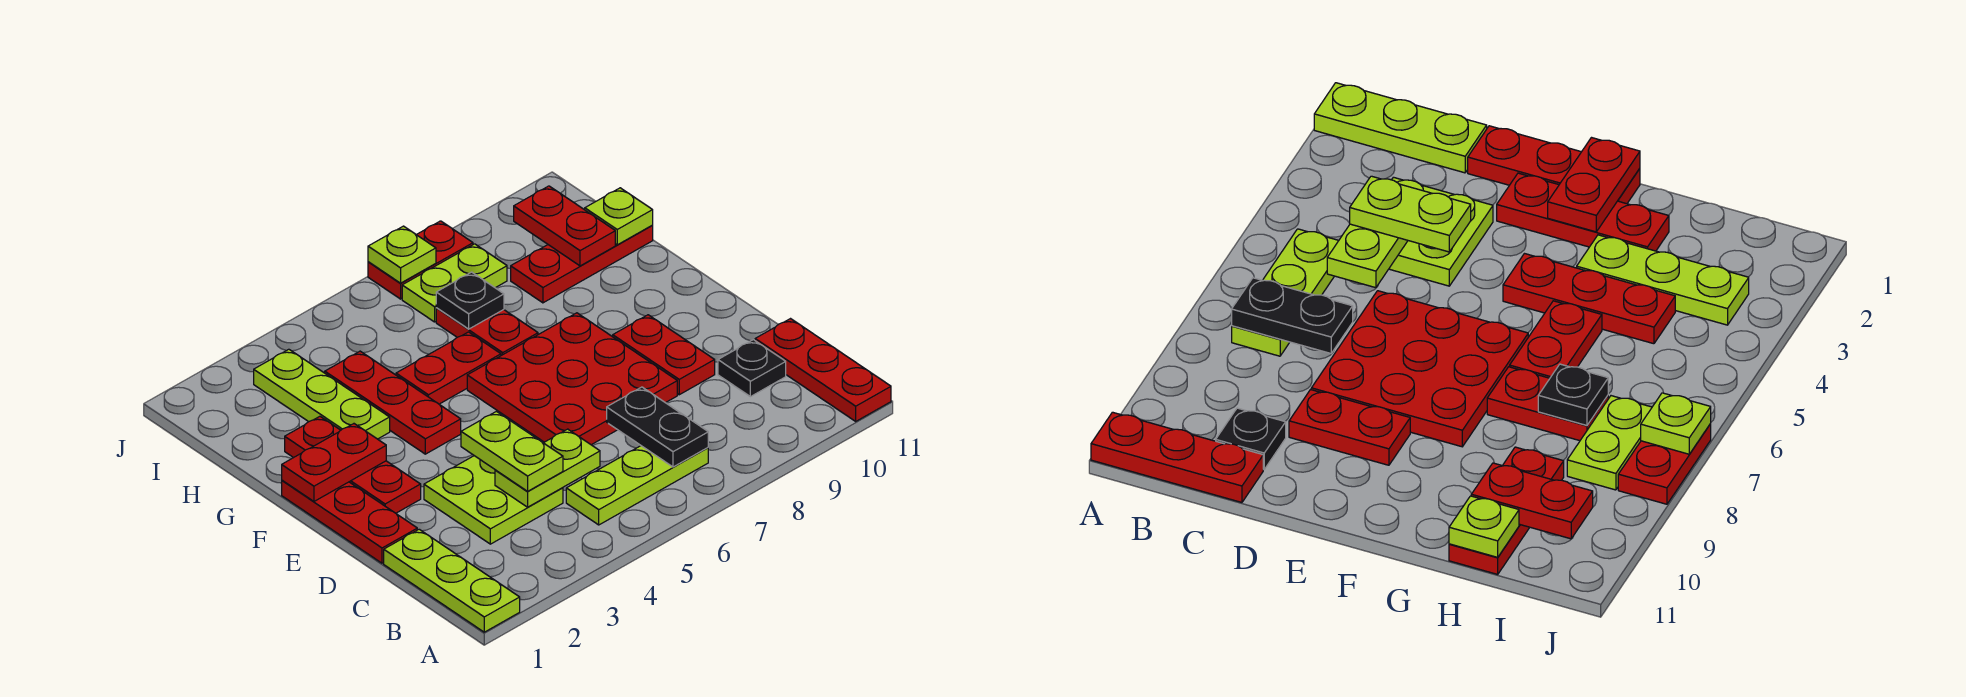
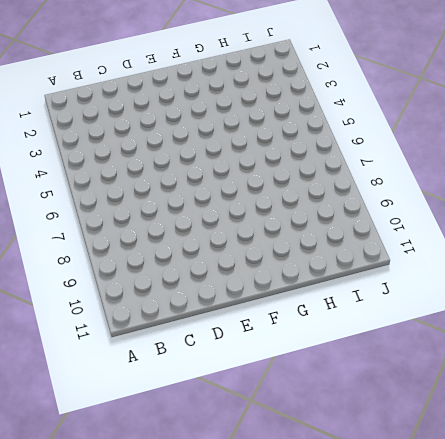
none -> lime plate A1:C1 level 1
none -> red plate A11:C11 level 1
none -> lime plate B5:B7 level 1

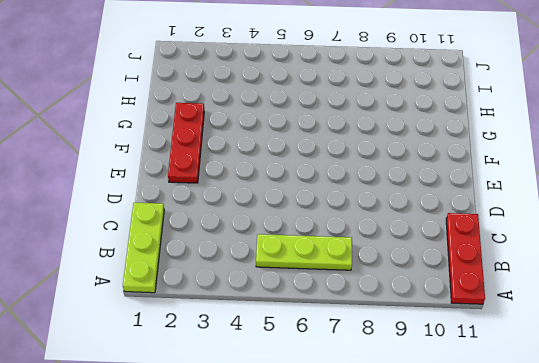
none -> lime plate C3:D4 level 1
none -> black plate C10 level 1
none -> red plate D1:F1 level 1

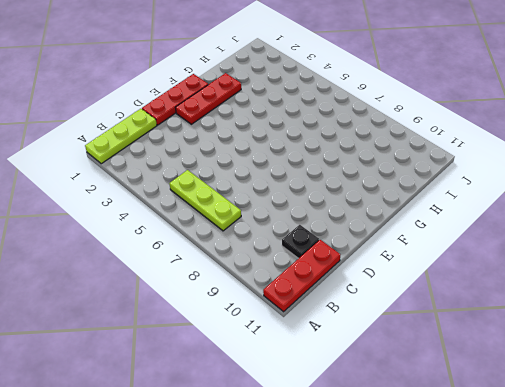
none -> lime plate C3:D4 level 1
none -> red plate D6:F8 level 1
none -> red plate D9:E9 level 1

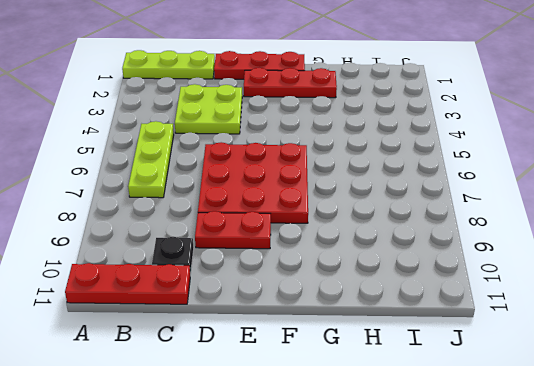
none -> red plate F4:H4 level 1
none -> lime plate G3:I3 level 1
none -> red plate G5:G6 level 1

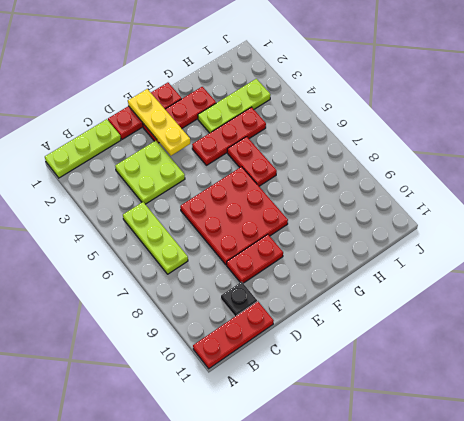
yellow plate E1:E3 level 2 -> none
none -> red plate G7:H7 level 1
none -> red plate H9:H11 level 1
none -> lime plate I7:I8 level 1

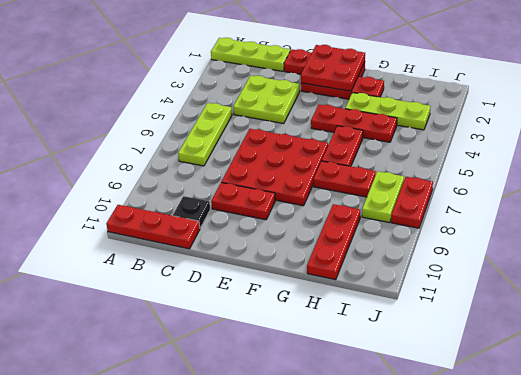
red plate E1:F2 level 2 -> red plate F1:F2 level 2
none -> black plate B7:C7 level 2
none -> lime plate C4:C5 level 2
none -> black plate H7 level 2

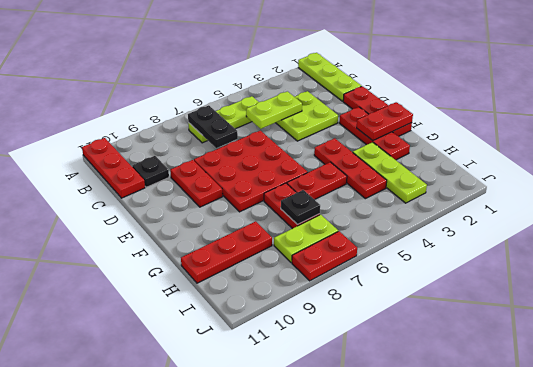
none -> red plate H10:I10 level 2
none -> lime plate H11 level 2
none -> lime plate J7 level 2

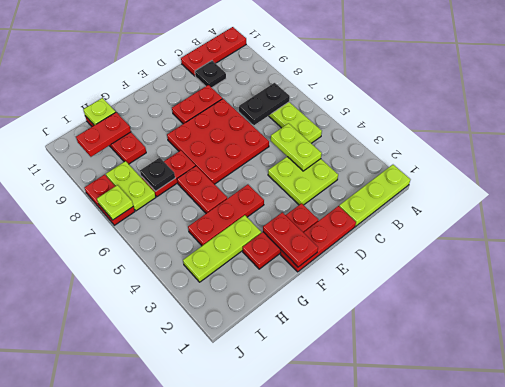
none -> lime plate C4:D4 level 3

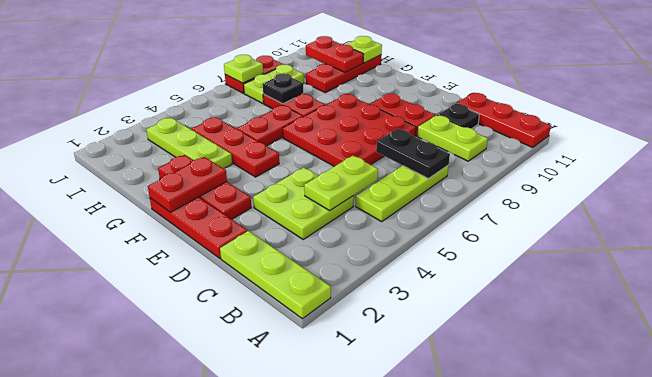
lime plate B9:C9 level 1 -> lime plate C4:D4 level 3

